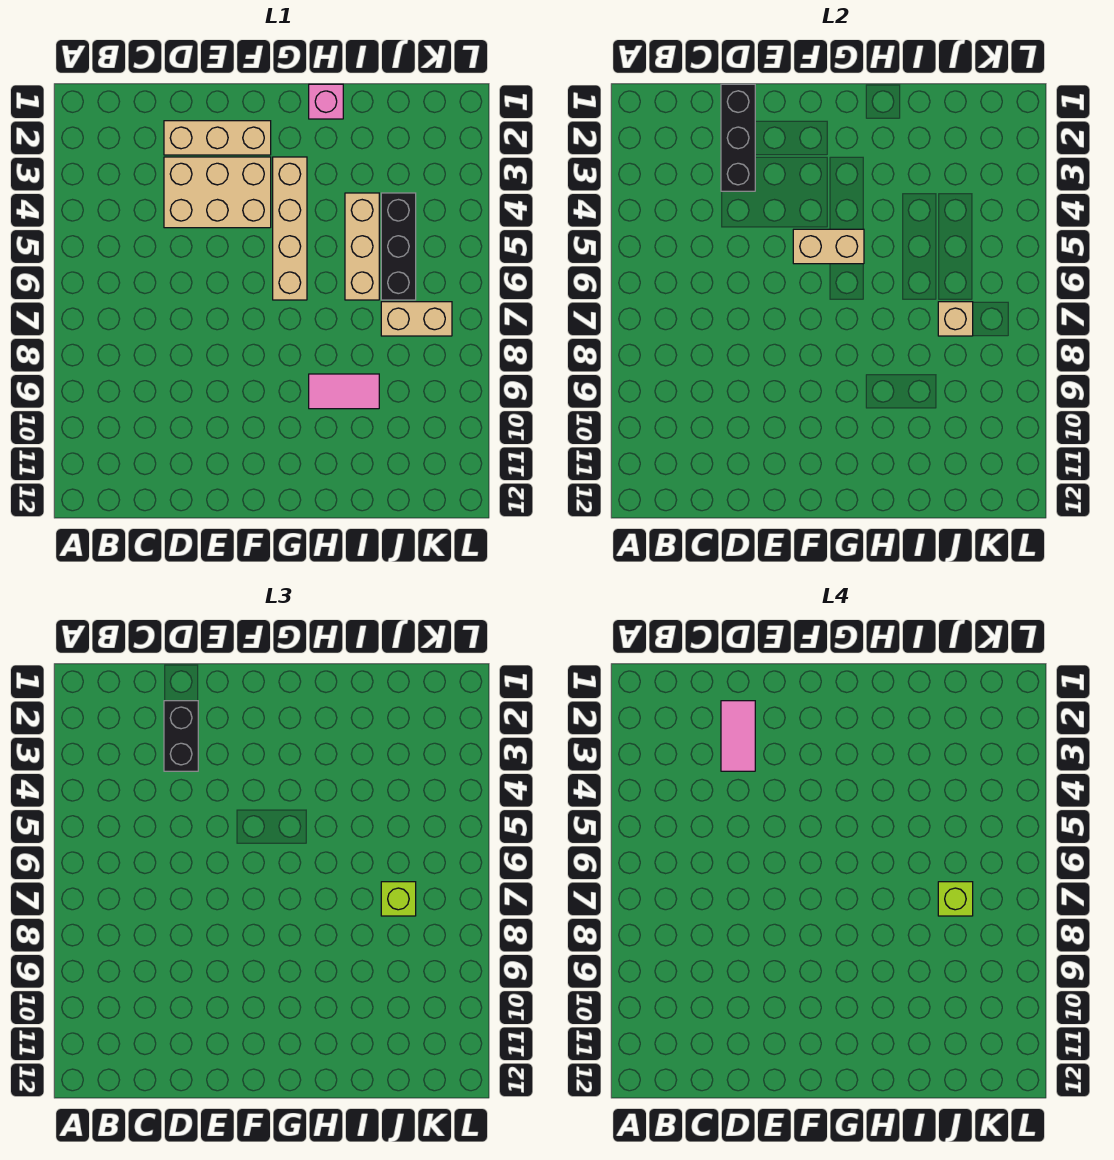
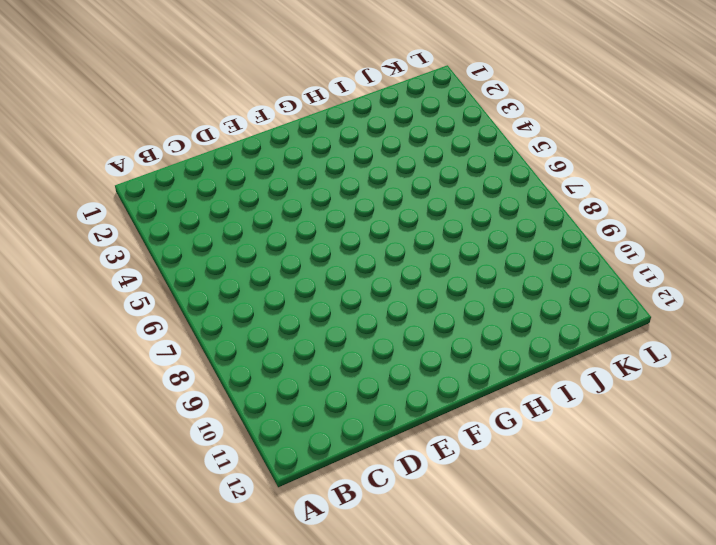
none -> tan brick D2:F2 level 1
none -> tan brick D3:F4 level 1
none -> tan brick G3:G6 level 1

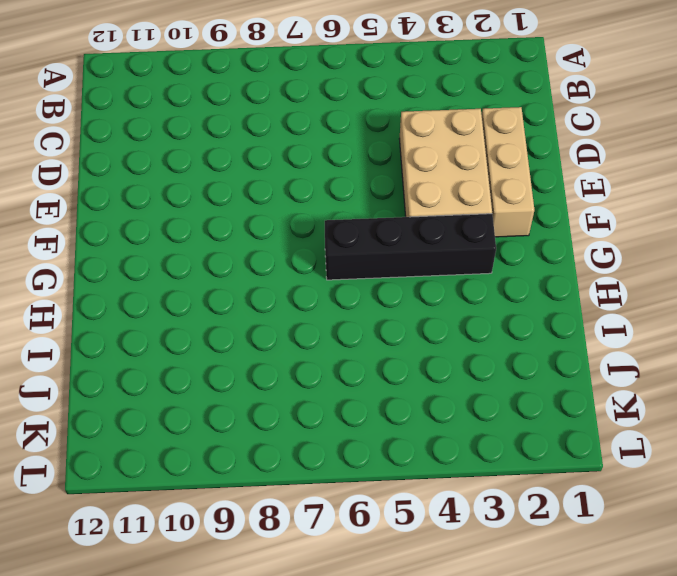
black brick G3:G6 level 1 -> tan brick G3:G6 level 1
none -> pink brick H1 level 1
none -> pink tile H9:I9 level 1
none -> tan brick I4:I6 level 1

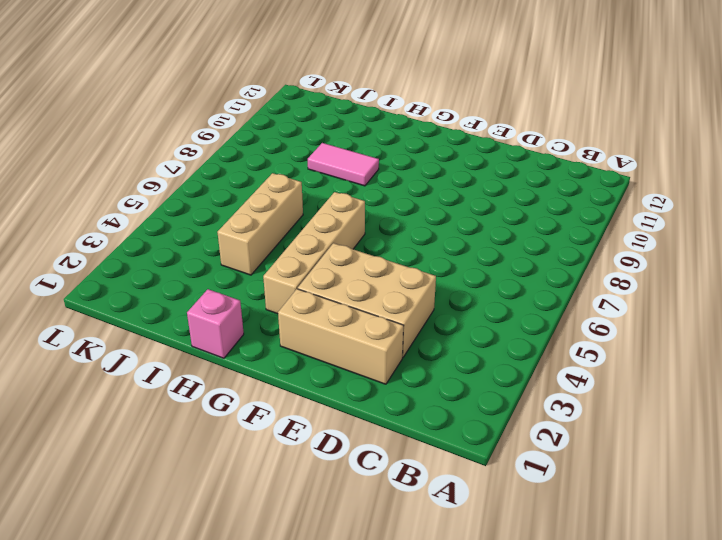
none -> black brick J4:J6 level 1
none -> tan brick J7:K7 level 1
none -> black brick D1:D3 level 2

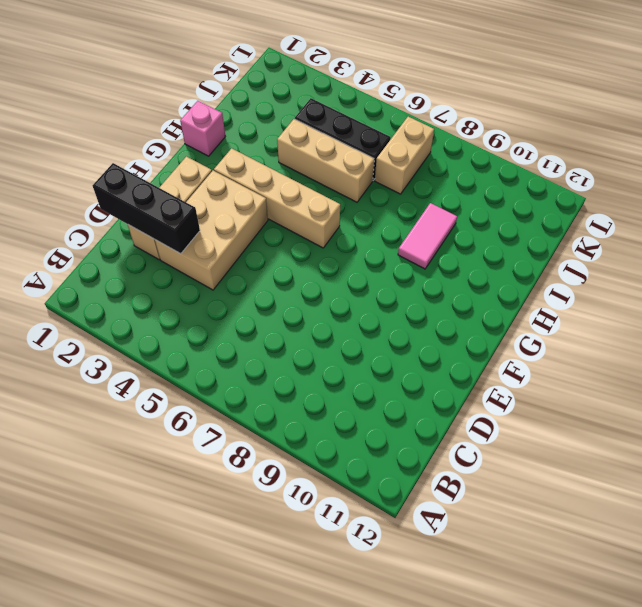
none -> tan brick F5:G5 level 2
none -> tan brick J7 level 2
none -> black brick D2:D3 level 3

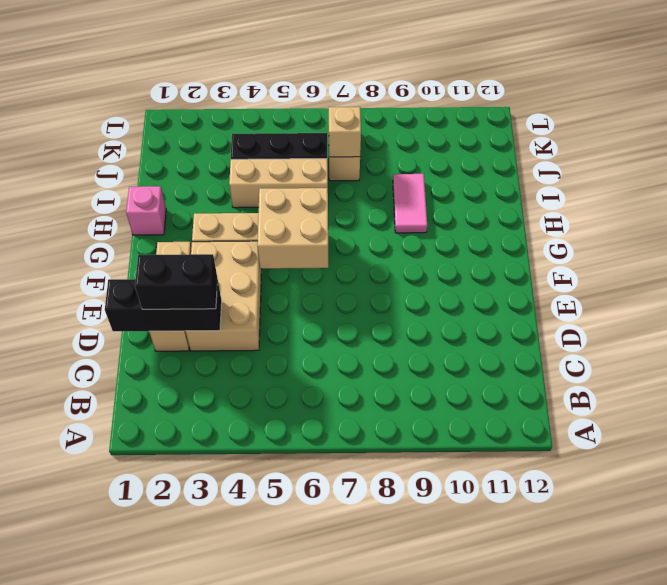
tan brick F5:G6 level 2 -> tan brick F5:G5 level 2
none -> lime brick J7 level 3
none -> pink tile D2:D3 level 4
none -> lime brick J7 level 4

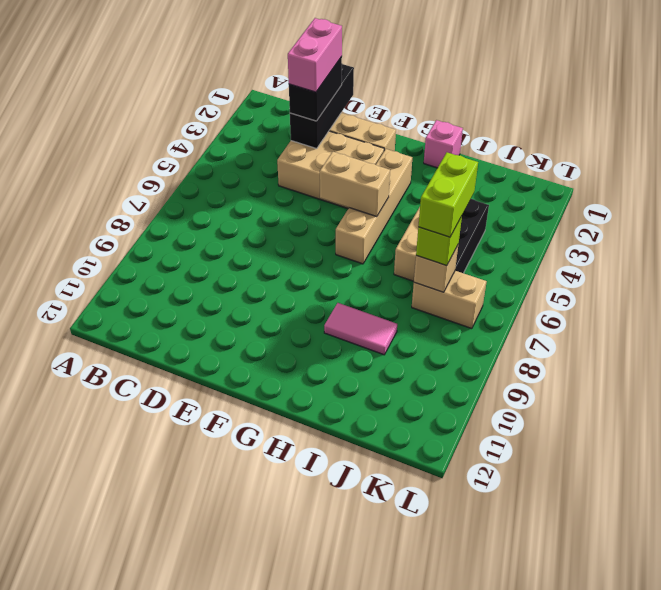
pink brick D2:D3 level 4 -> pink tile D2:D3 level 4
lime brick J6:J7 level 4 -> lime brick J7 level 4

